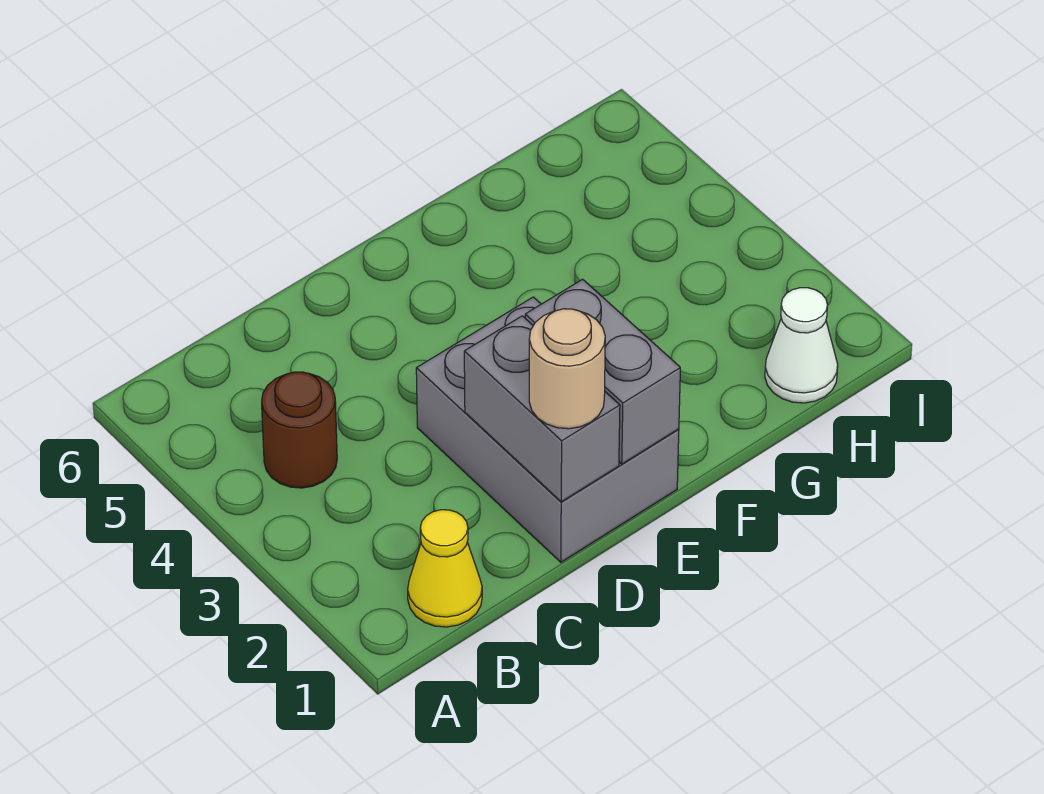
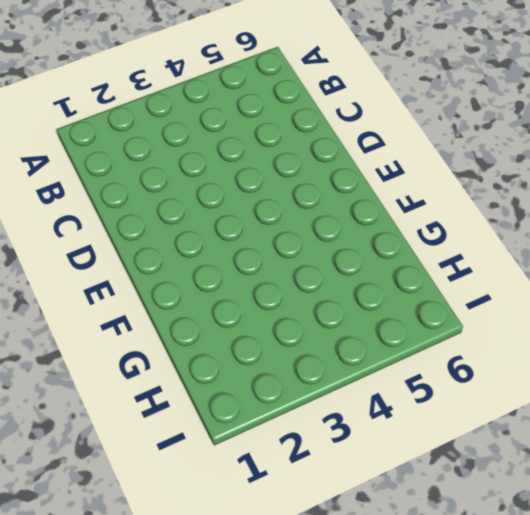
none -> yellow cone B1 level 1
none -> brown round brick B4 level 1

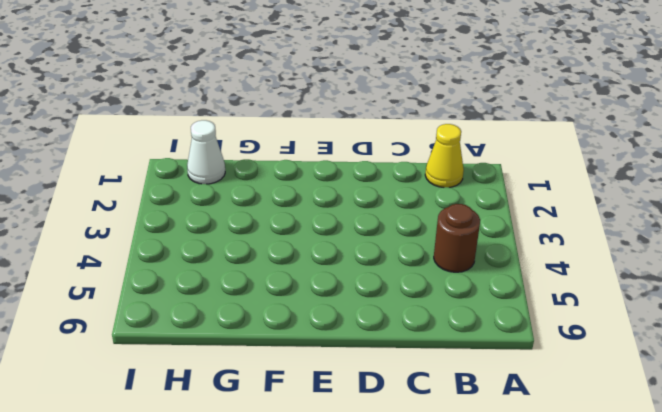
none -> grey brick D1:E3 level 1
none -> grey brick D1:D2 level 2

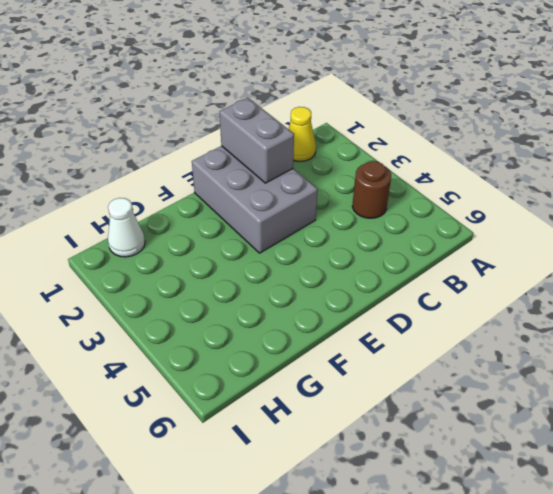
none -> grey brick E1:E2 level 2
none -> tan round brick D1 level 3

